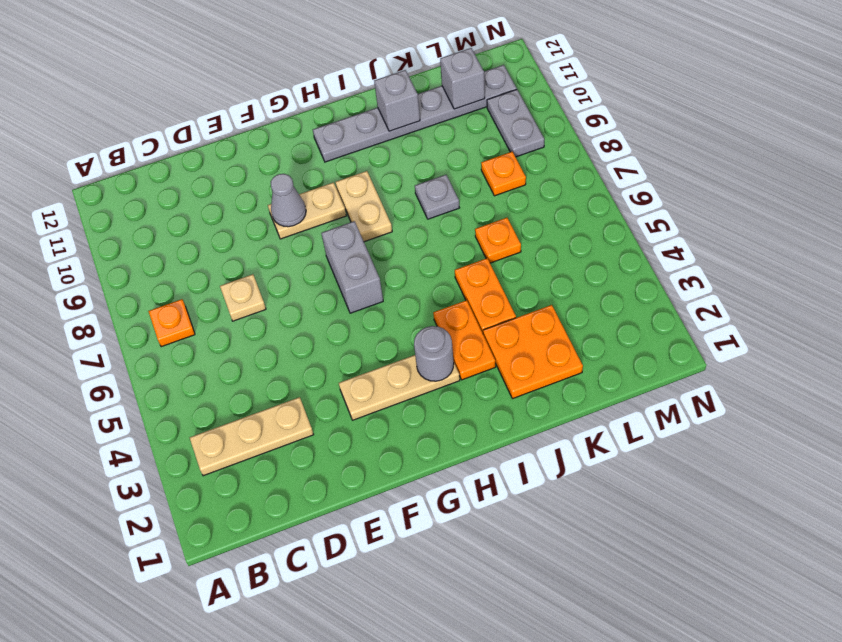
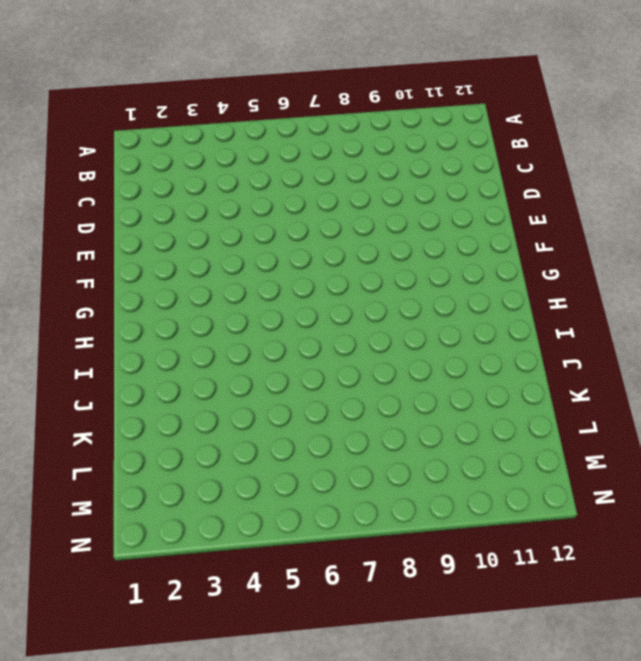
none -> tan plate B3:D3 level 1
none -> orange plate B7 level 1
none -> tan plate D7 level 1

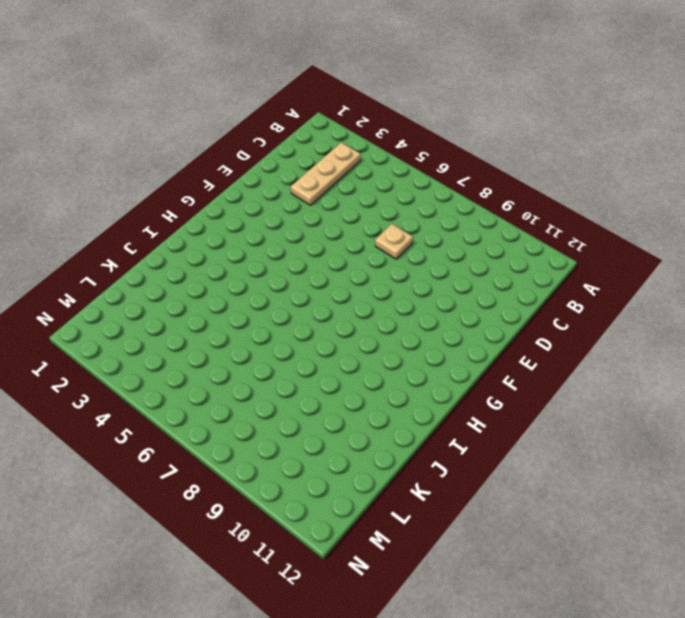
none -> orange plate B7 level 1
none -> tan plate F3:H3 level 1
none -> tan plate F9:G9 level 1

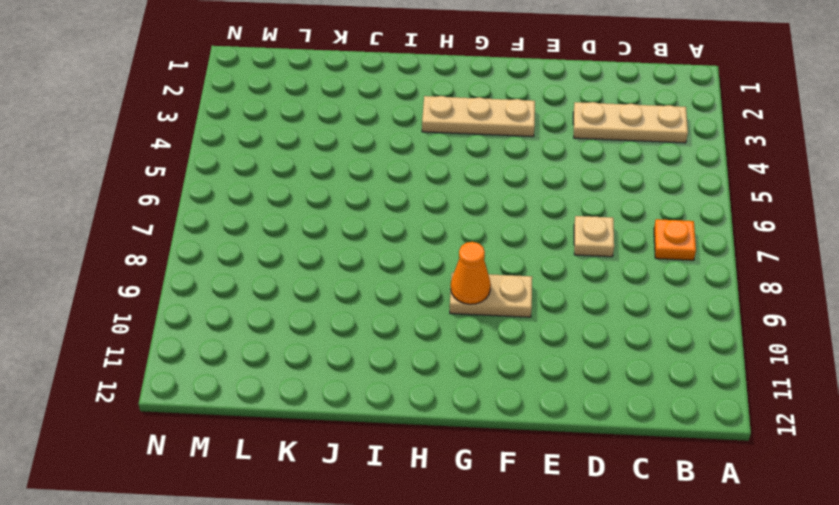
orange cone G9 level 2 -> none
none -> grey brick G6:G7 level 1
none -> tan plate H8:H9 level 1
none -> grey plate H11:M11 level 1

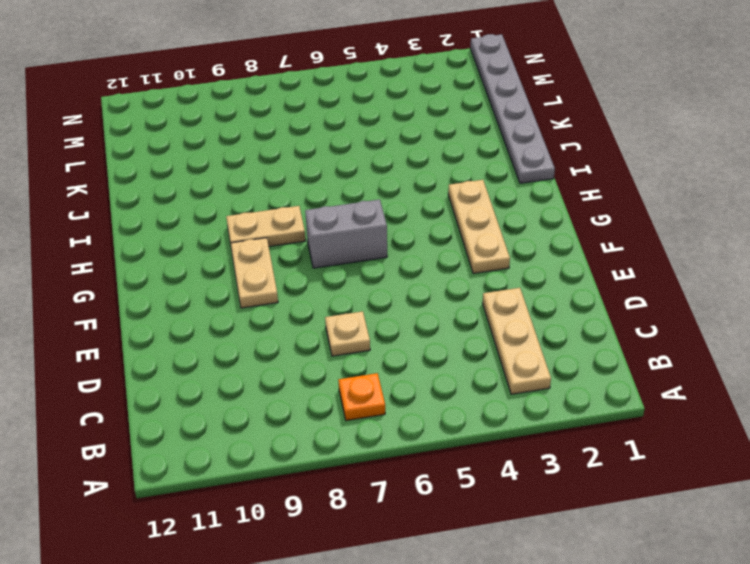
grey plate I1:N1 level 1 -> grey plate H11:M11 level 1
none -> orange plate I3:I4 level 1
none -> orange plate J2:K3 level 1
none -> orange plate J4:J5 level 1

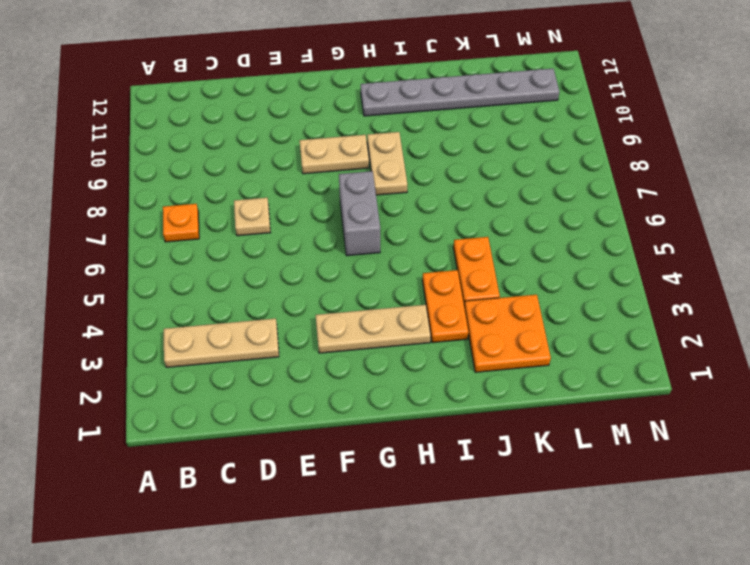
none -> grey plate J8 level 1
none -> orange plate K6 level 1
none -> orange plate L8 level 1

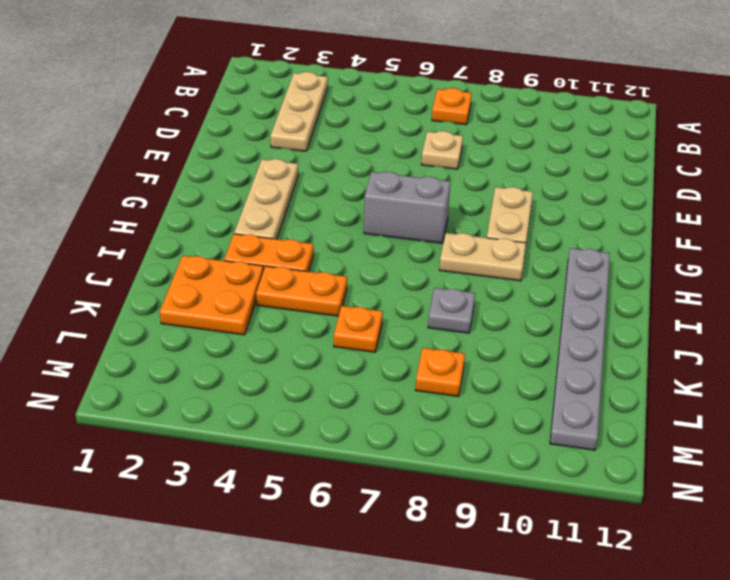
none -> grey plate M9:M10 level 1
none -> grey cone F9 level 2
none -> grey round brick H3 level 2

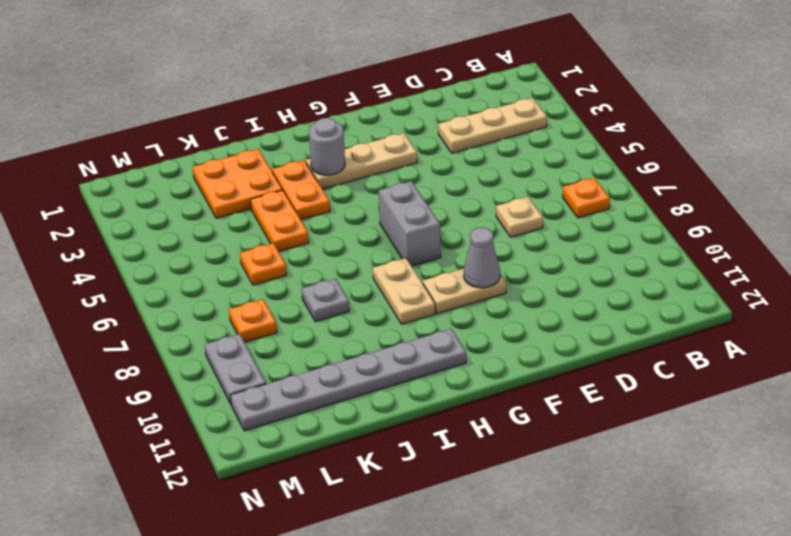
none -> grey brick J11 level 2
none -> grey brick L11 level 2

